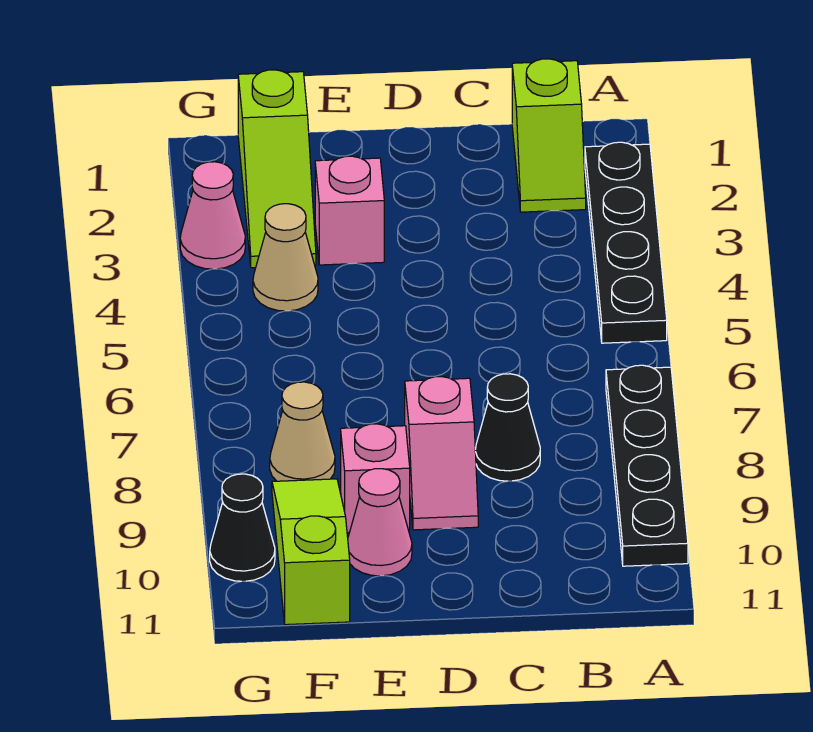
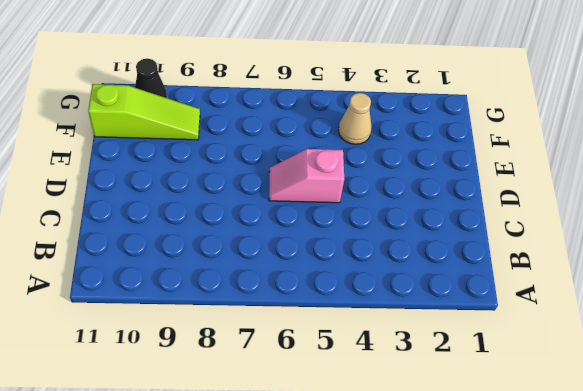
pink slope D5:D6 level 1 top 5 -> pink slope D8:D9 level 1 top 8
none -> black plate A2:A5 level 1
none -> black plate A7:A10 level 1
none -> lime slope B1:B2 level 1 top 1

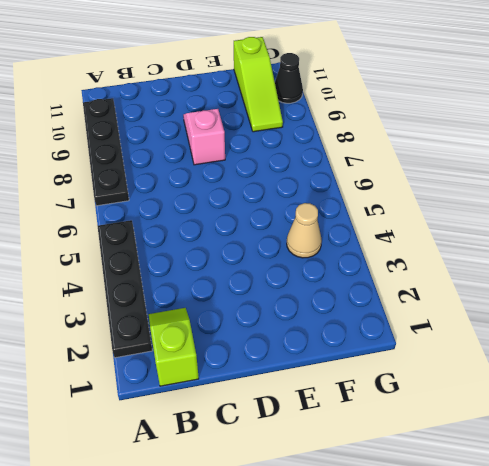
none -> black cone C8 level 1
none -> pink brick E3 level 1
none -> pink brick E9 level 1

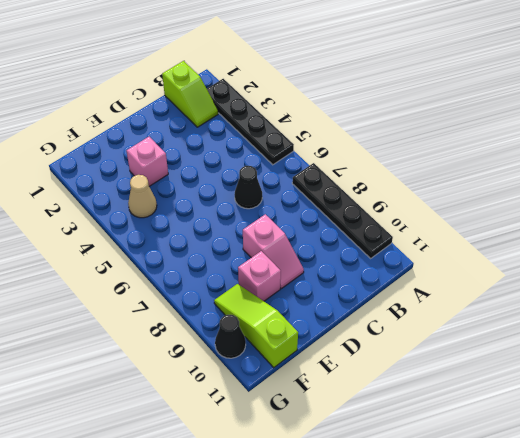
black cone C6 level 1 -> black cone C8 level 1
none -> pink cone E10 level 1
none -> lime slope F1:F3 level 1 top 1
none -> tan cone F8 level 1

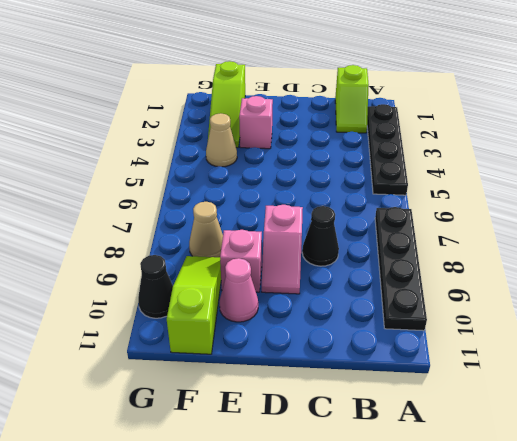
none -> pink cone G3 level 1

